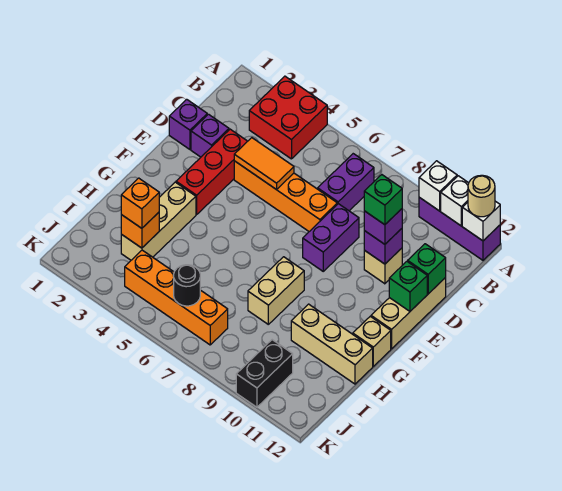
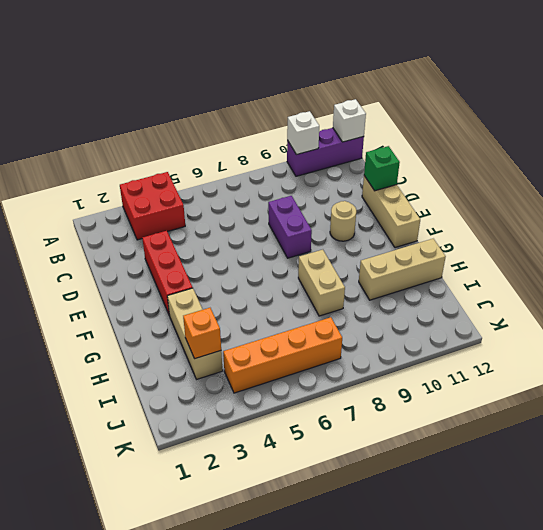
tan round brick E10 level 1 -> tan round brick A12 level 3
none -> purple brick B7:C7 level 1
none -> purple brick D1 level 1
none -> purple brick D2 level 1

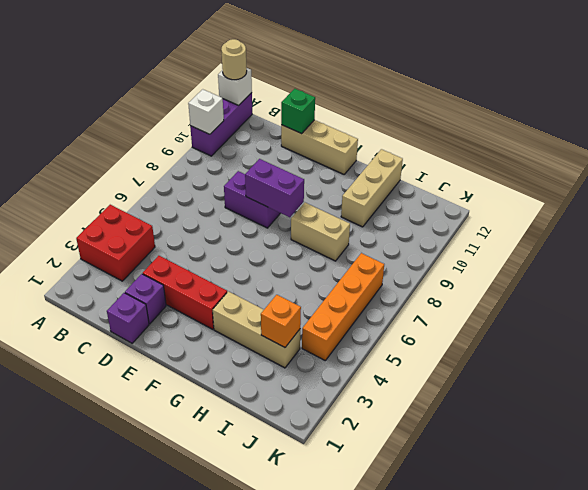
purple brick E8:F8 level 2 -> purple brick B7:C7 level 1
none -> orange brick D4:D7 level 1
none -> tan brick D10 level 1
none -> tan brick G12 level 1

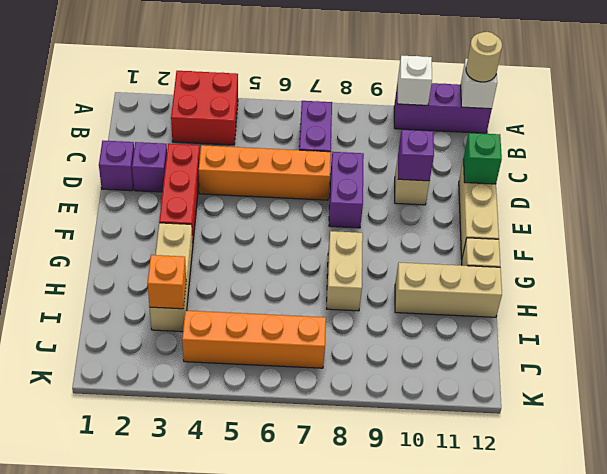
none -> black brick J10:K10 level 1
none -> white brick A11 level 2
none -> orange tile D4:D5 level 2

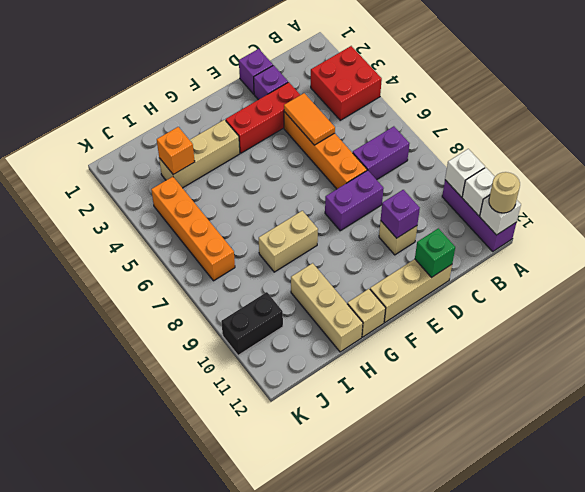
none -> green brick E12 level 2
none -> black round brick J6 level 2
none -> purple brick D10 level 3

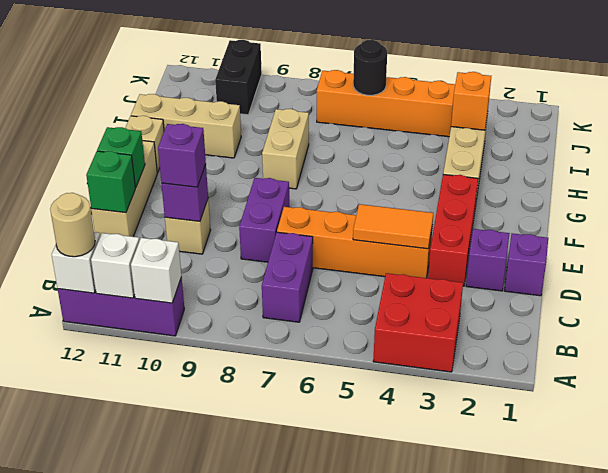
none -> orange brick I3 level 3
none -> green brick D10 level 4

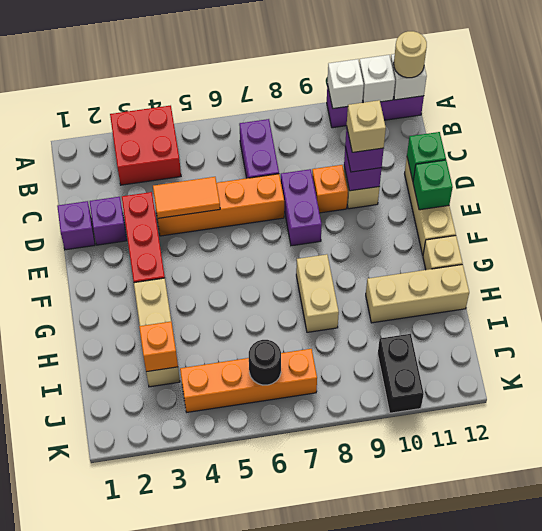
orange brick D9 level 1 -> orange brick I3 level 3
tan brick D10 level 4 -> green brick D10 level 4

